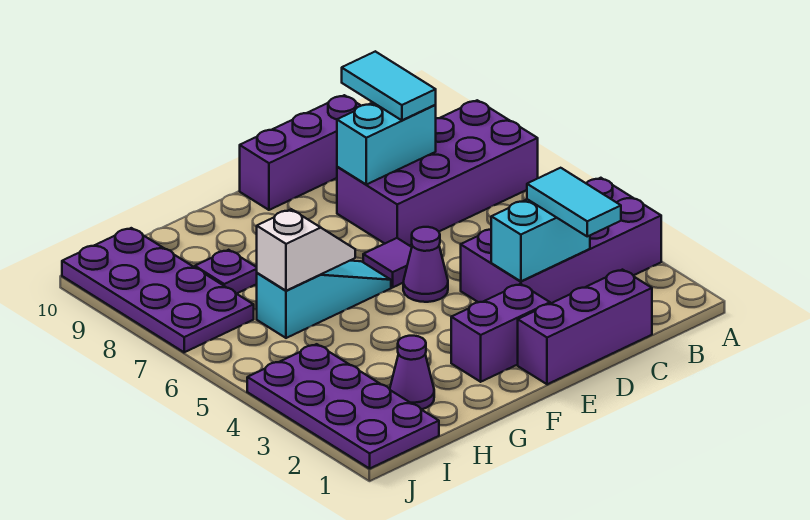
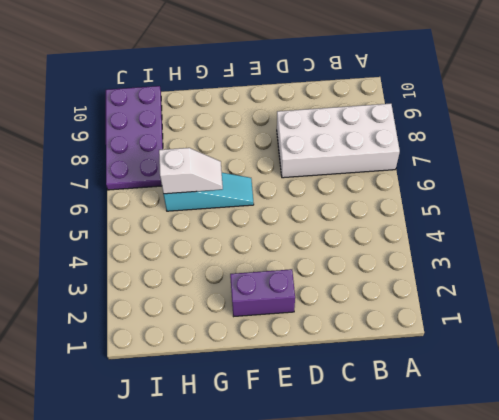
white brick A7:D8 level 1 -> purple brick A7:D8 level 1
none -> purple brick A3:D4 level 1
none -> purple brick C1:E1 level 1
none -> purple brick C10:E10 level 1

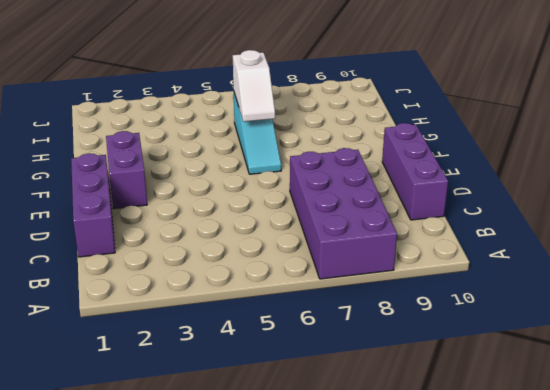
none -> purple brick A3:D4 level 1
none -> purple cone E5 level 1
none -> purple tile E6 level 1

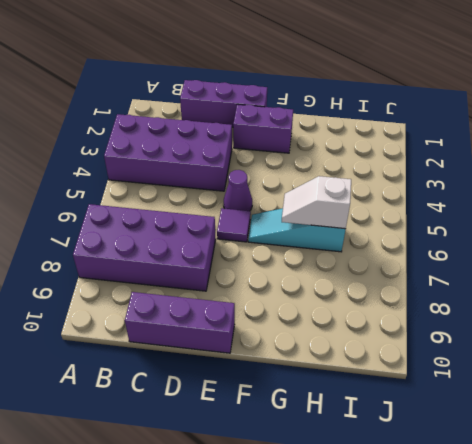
none -> purple cone H2 level 1
none -> purple plate H8 level 1
none -> purple plate I1:J4 level 1

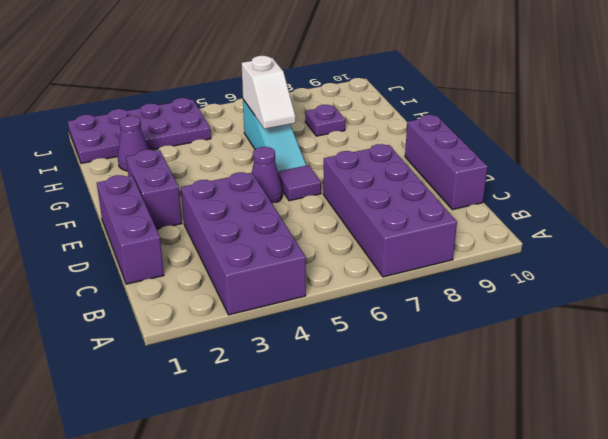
none -> purple plate I7:J10 level 1
none -> cyan brick C3:D3 level 2
none -> cyan brick C8:D8 level 2

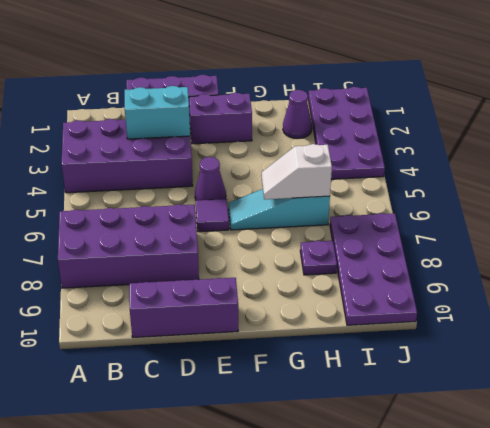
none -> cyan brick C8:D8 level 2
none -> cyan tile C2:C3 level 3
none -> cyan tile C8:C9 level 3

